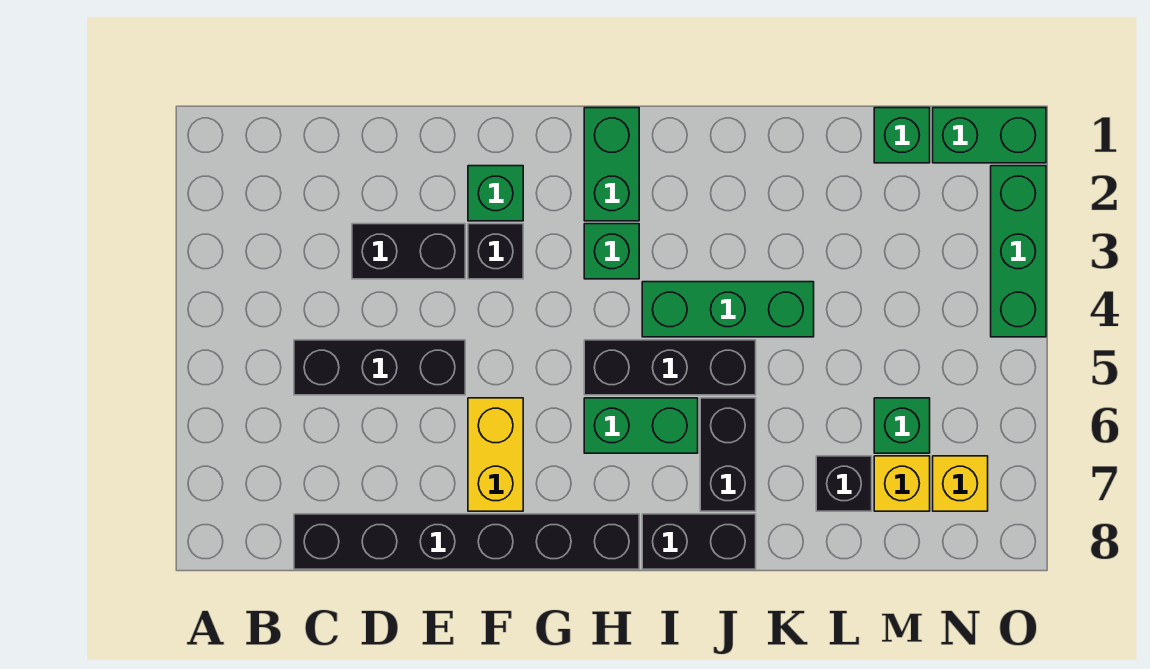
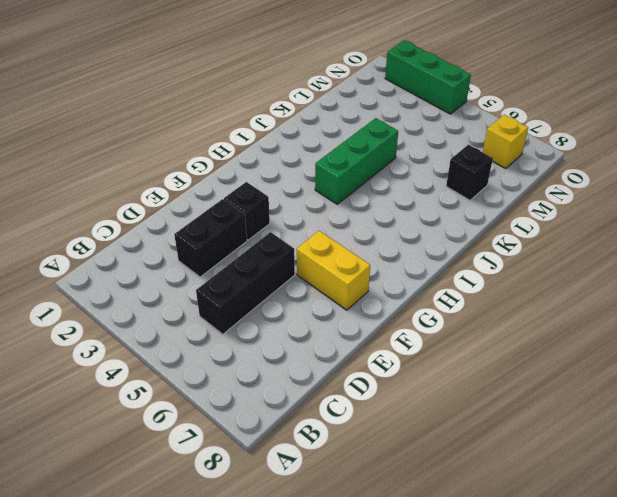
none -> black brick C8:H8 level 1
none -> green brick F2 level 1
none -> green brick H1:H2 level 1

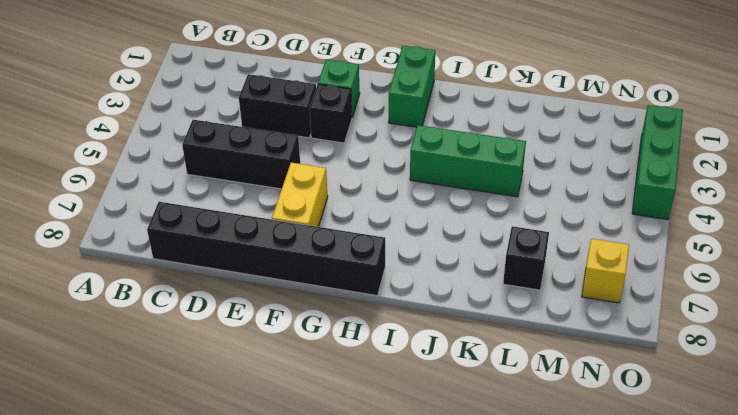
none -> green brick H3 level 1
none -> black brick H5:J5 level 1
none -> green brick H6:I6 level 1

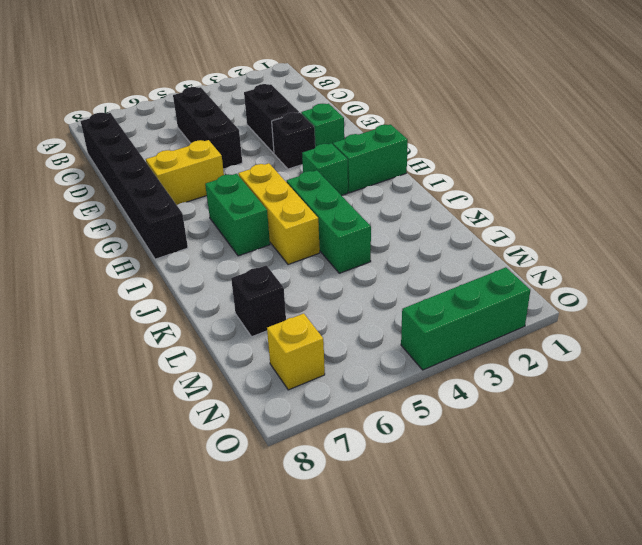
yellow brick H5:J5 level 1 -> black brick H5:J5 level 1
none -> black brick I8:J8 level 1
none -> black brick J6:J7 level 1
none -> green brick M1 level 1

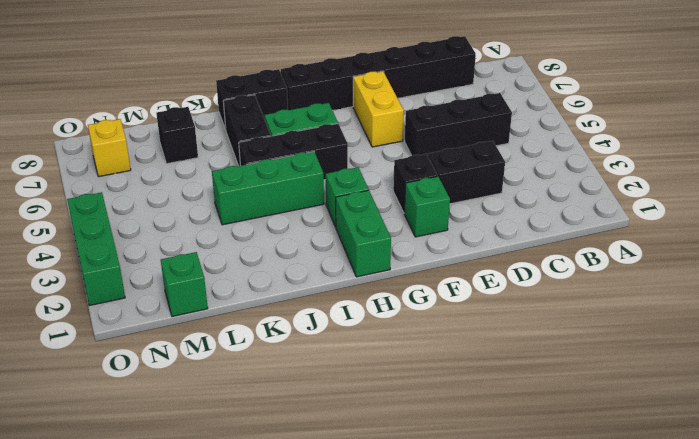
none -> green brick M6 level 1
none -> yellow brick M7 level 1
none -> green brick N1:O1 level 1

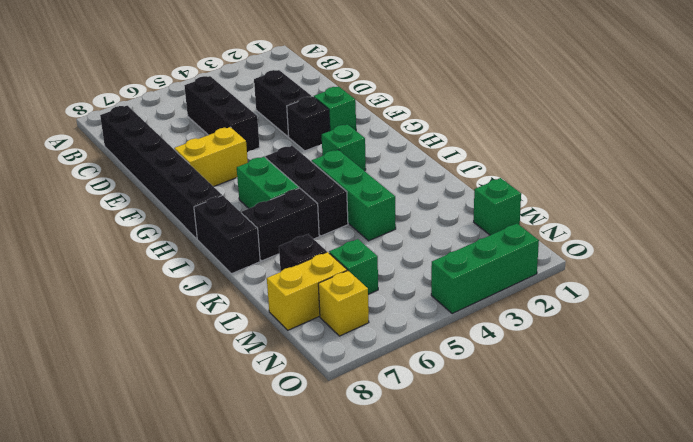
yellow brick M7:M8 level 1 -> yellow brick M7 level 1
none -> green brick H1:H2 level 1
none -> green brick N1:O1 level 1

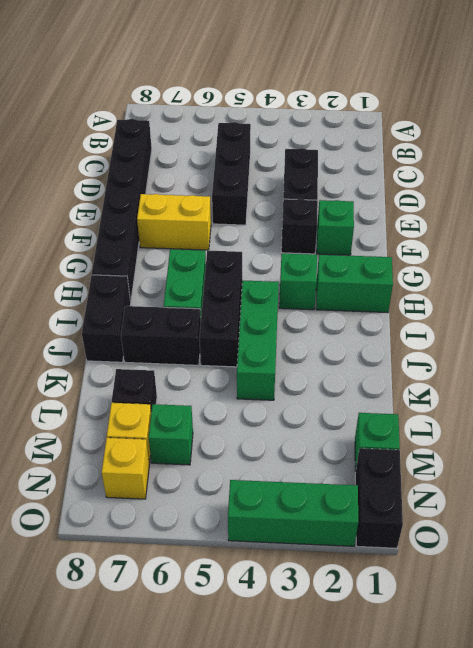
black brick N1:O1 level 1 -> green brick N1:O1 level 1

